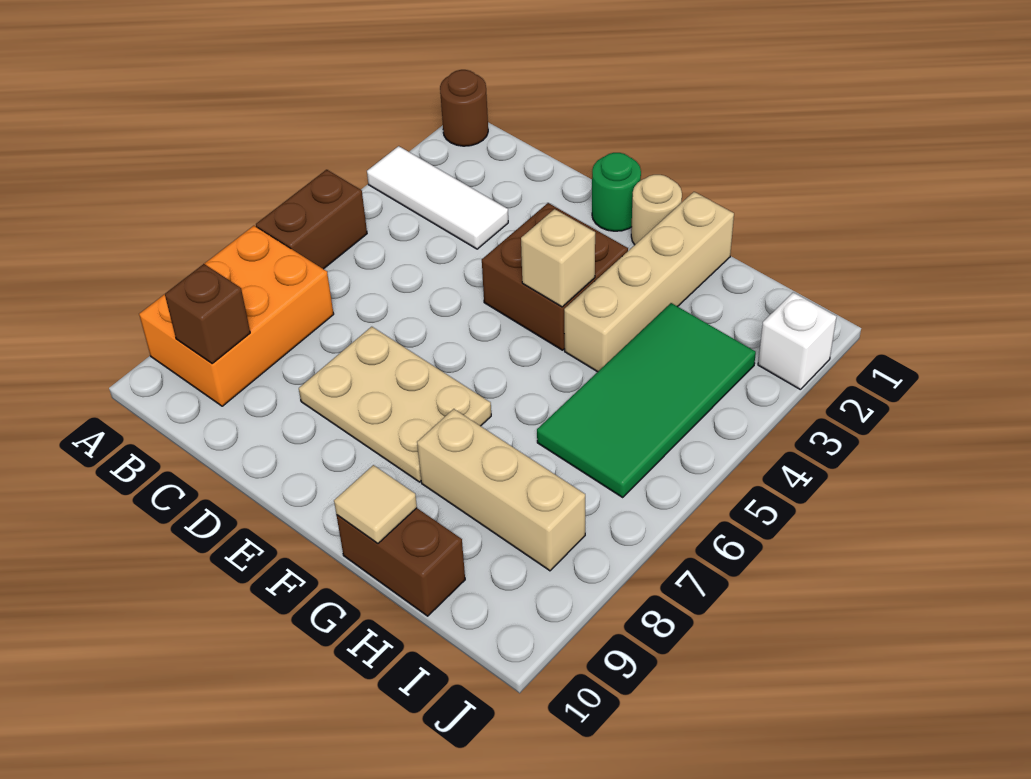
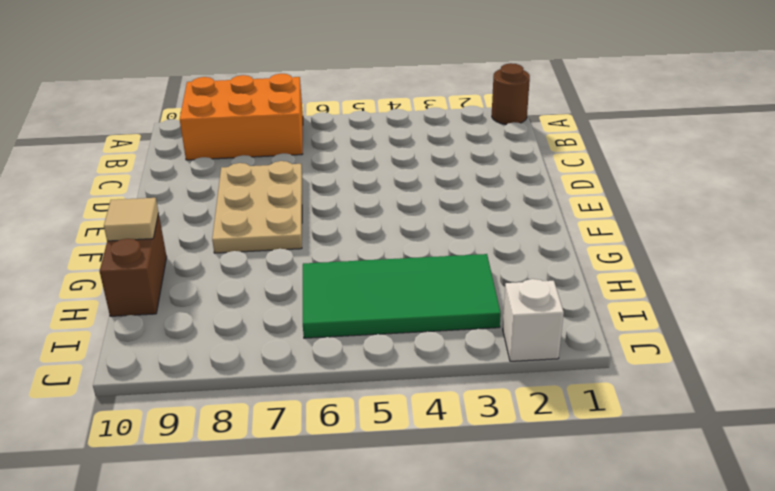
none -> white tile A3:C3 level 1
none -> brown brick A5:A6 level 1
none -> green round brick E1 level 1

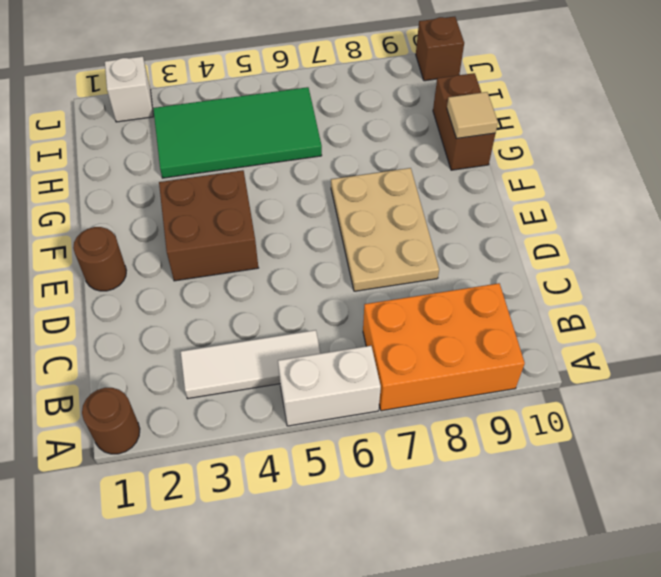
white brick A5:A6 level 1 -> brown brick A5:A6 level 1
white tile B3:B5 level 1 -> white tile A3:C3 level 1
brown round brick E1 level 1 -> green round brick E1 level 1
brown brick J10 level 1 -> brown brick B9 level 2
none -> tan round brick F1 level 1
none -> tan brick G1:G4 level 1
none -> tan brick G8:I8 level 1

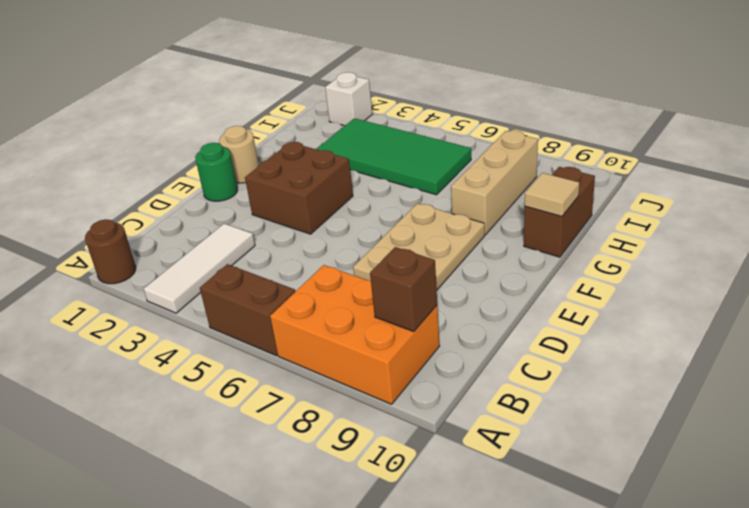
none -> tan brick G1:G4 level 1
none -> tan brick F4 level 2

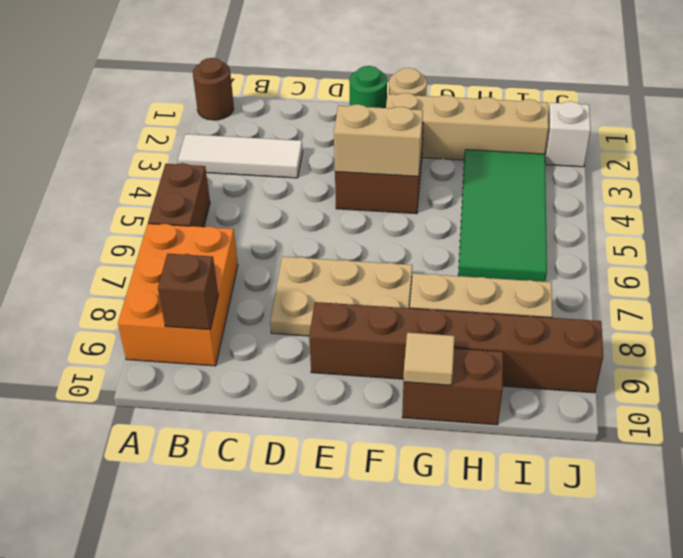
tan brick E4:F4 level 2 -> tan brick F4 level 2
brown brick E9:J9 level 1 -> none
tan brick F2:I2 level 1 -> tan brick G1:G4 level 1

